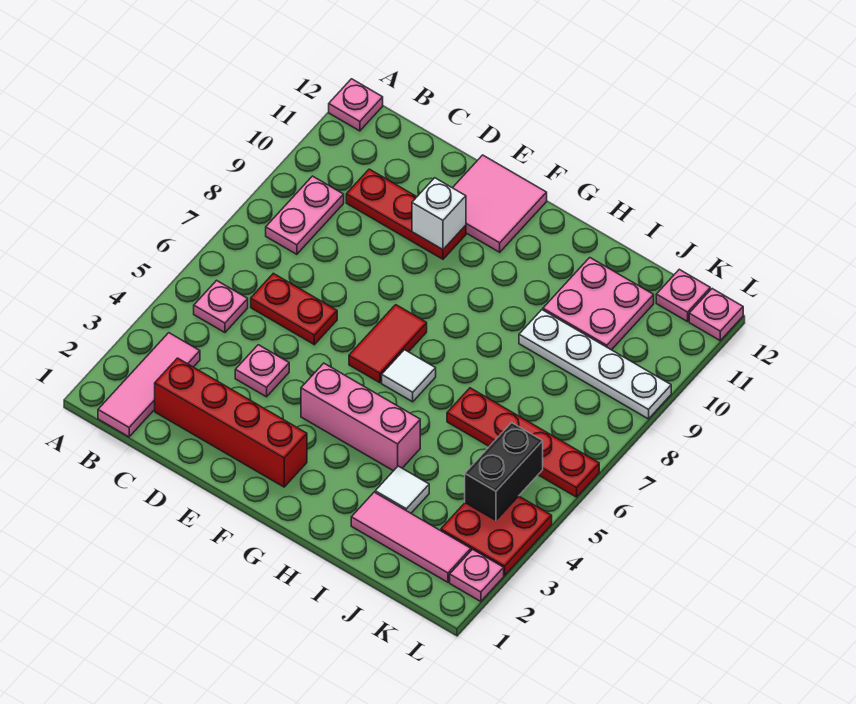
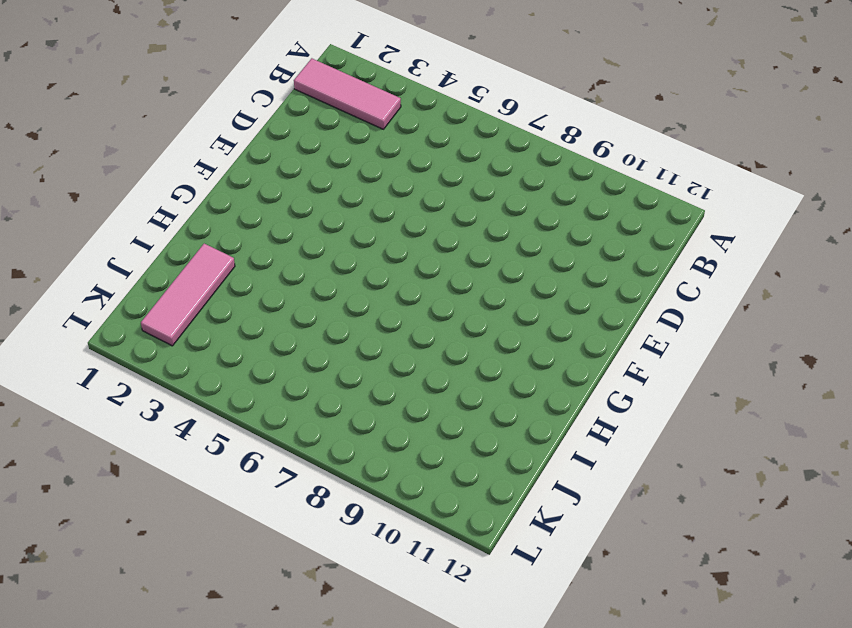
none -> pink plate A12 level 1
none -> pink plate B5 level 1
none -> pink plate B8:B9 level 1

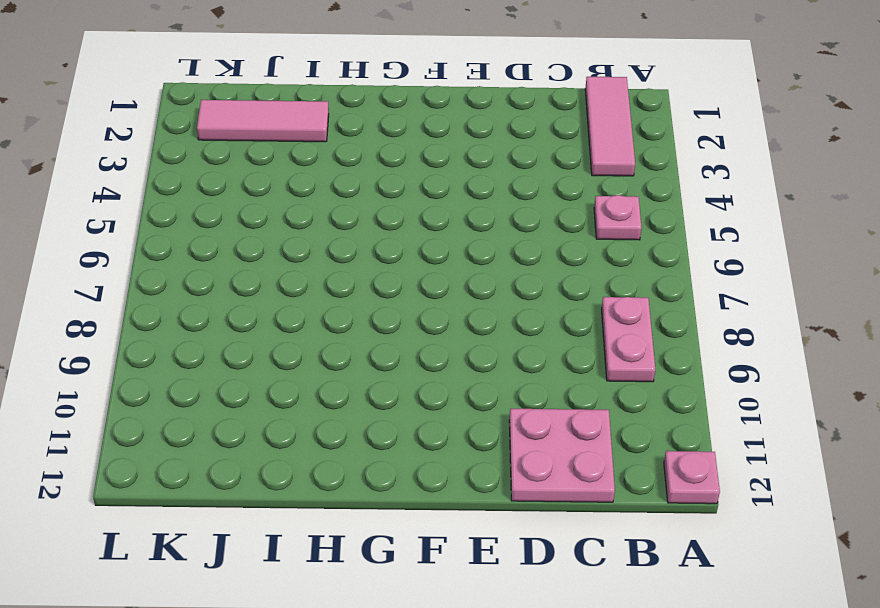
pink plate C11:D12 level 1 -> pink plate I10:J11 level 1
none -> red brick C2:F2 level 1
none -> red plate C6:D6 level 1
none -> red plate C10:E10 level 1

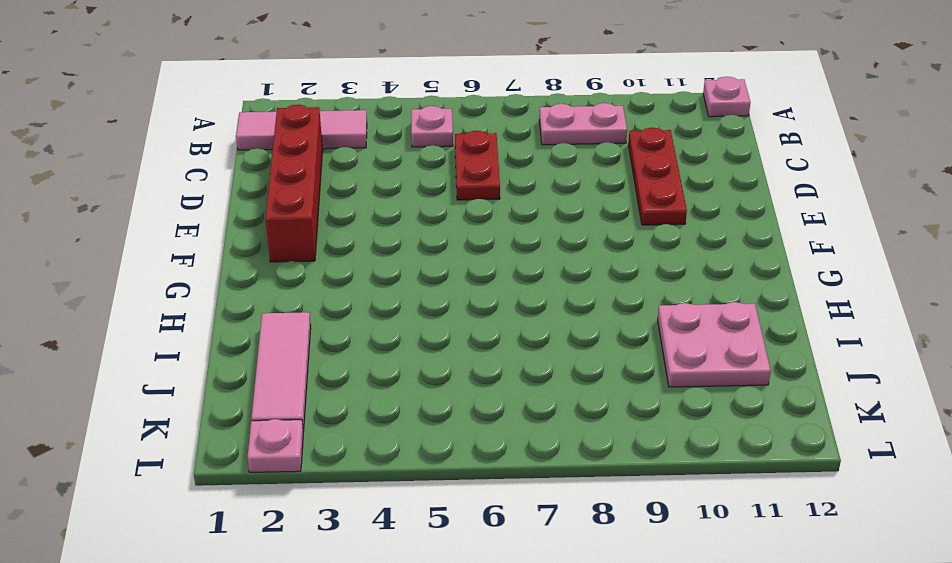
none -> pink plate D4 level 1
none -> pink tile E11:F12 level 1
none -> pink brick F4:H4 level 1

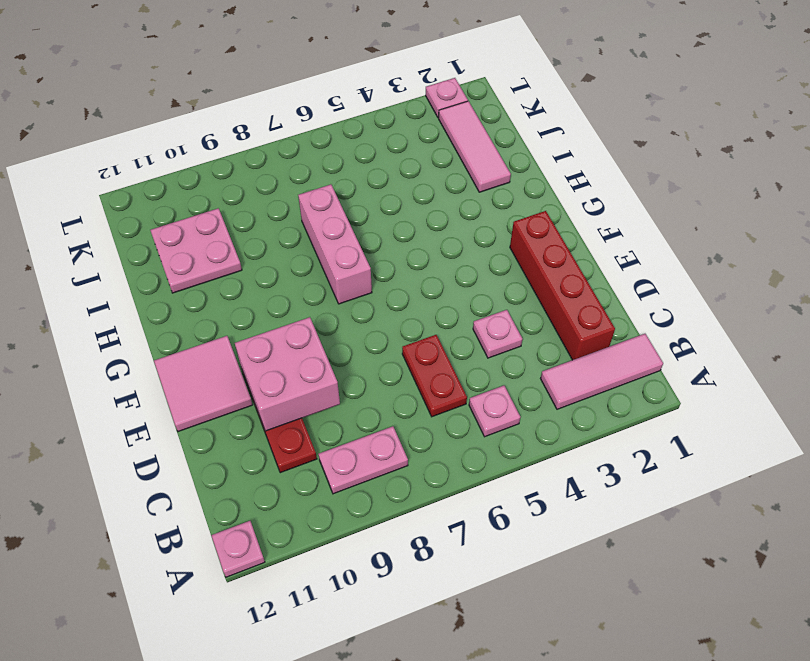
pink brick D9:E10 level 2 -> white brick E10 level 2
pink brick G7:I7 level 1 -> pink brick F4:H4 level 1
none -> red tile F6:F7 level 1
none -> white tile G6 level 1
none -> white tile I3 level 1

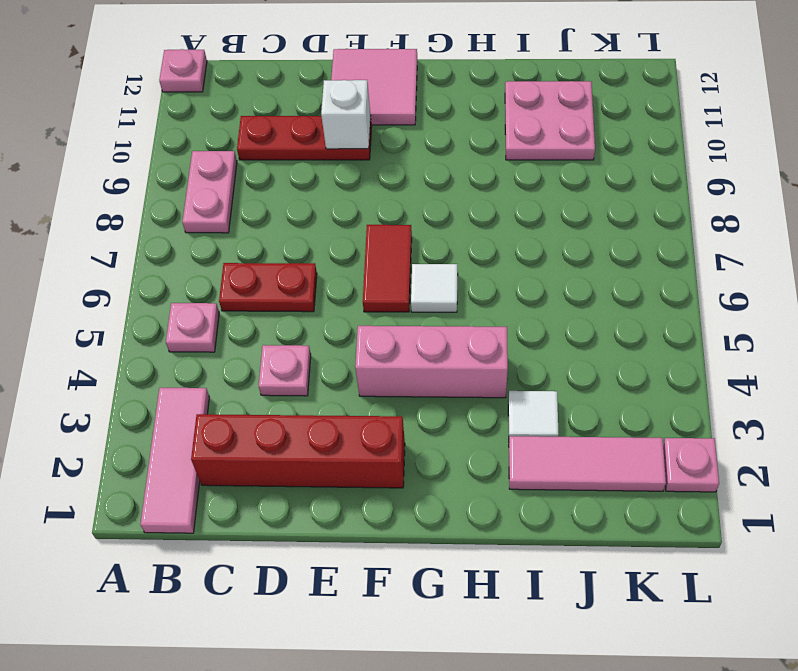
none -> red plate I6:L6 level 1
none -> white plate I9:L9 level 1
none -> red plate K3:L4 level 1

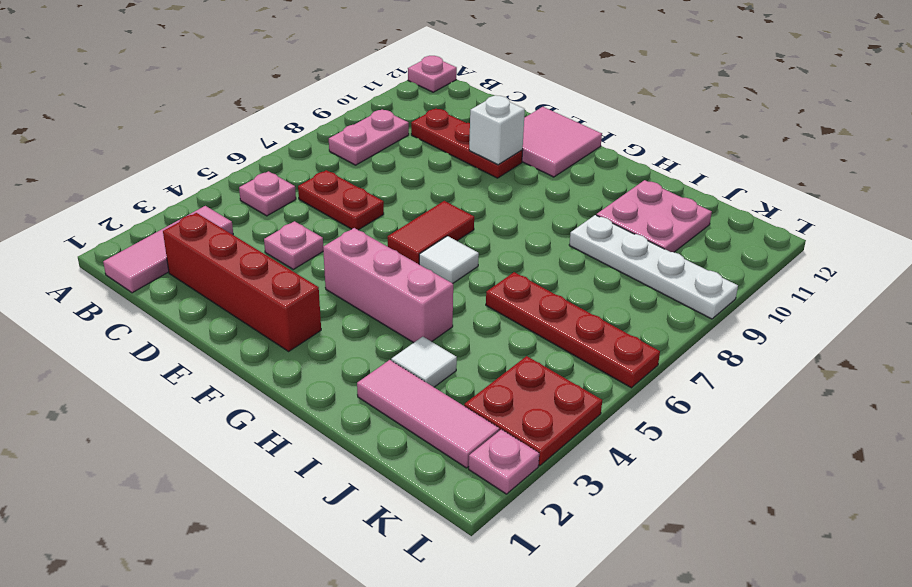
none -> pink plate K12 level 1
none -> pink plate L12 level 1
none -> black brick K4:K5 level 2

